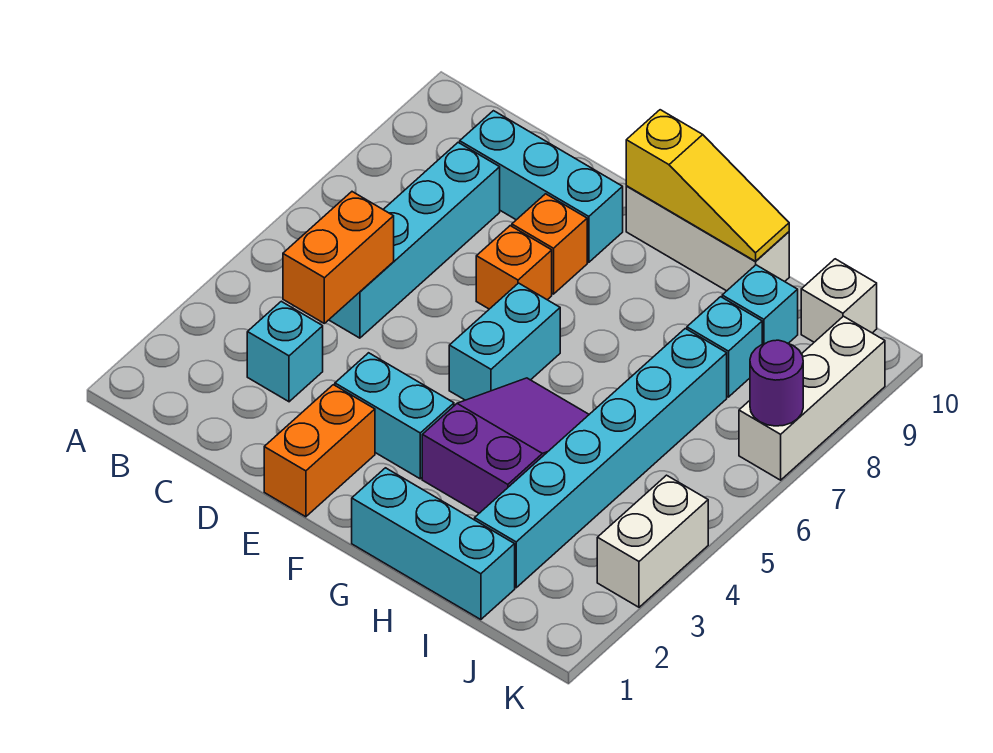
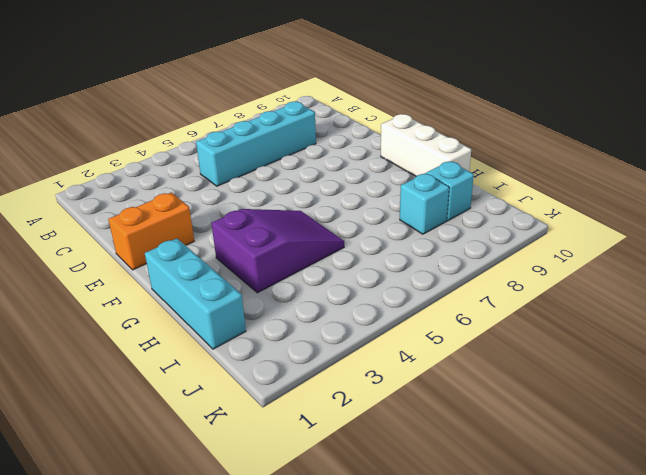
none -> cyan brick C3 level 1
none -> cyan brick C9:E9 level 1
none -> cyan brick E3:F3 level 1

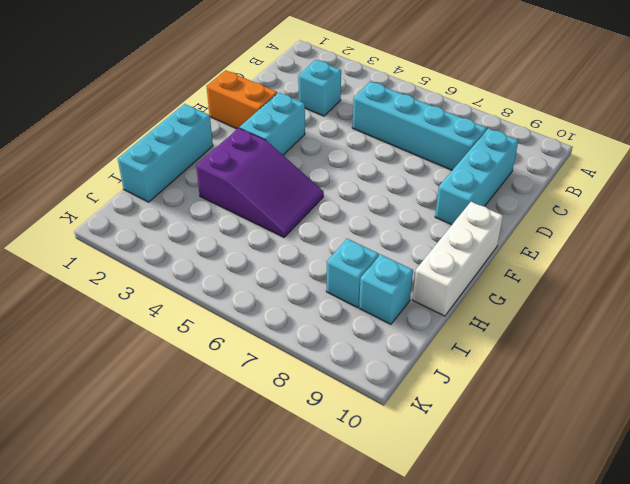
none -> orange brick E7 level 1
none -> orange brick E8 level 1
none -> cyan brick F5:F6 level 1

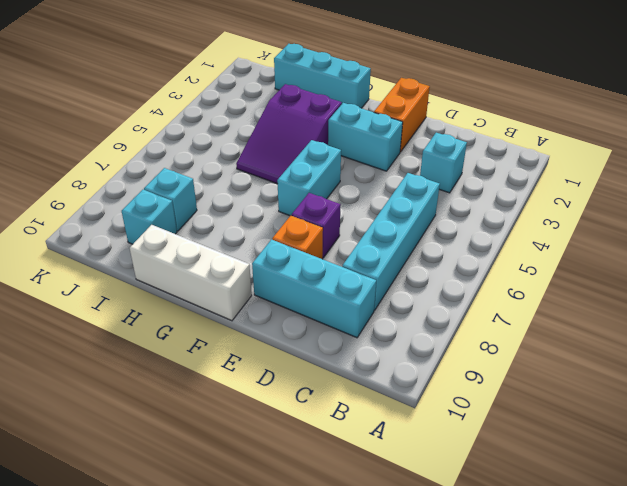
purple brick E7 level 1 -> orange brick E7 level 1
none -> cyan brick I2:I7 level 1
none -> white brick J10 level 1
none -> white brick K3:K4 level 1

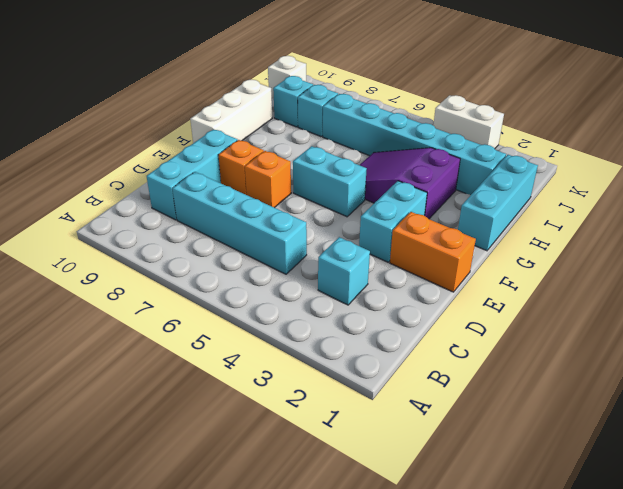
none -> white brick K7:K9 level 1
none -> orange brick C4:C5 level 2
none -> yellow slope F10:H10 level 2 top F

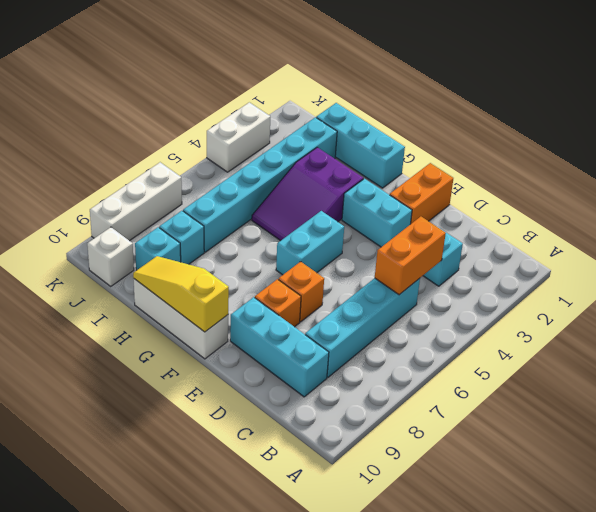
none -> purple round brick K7 level 2

